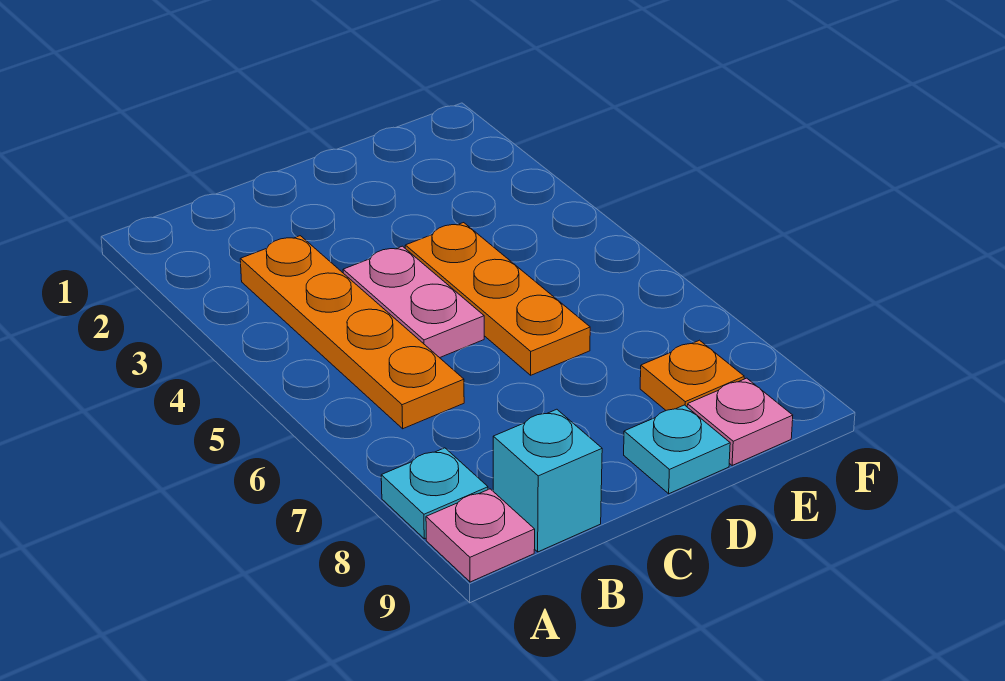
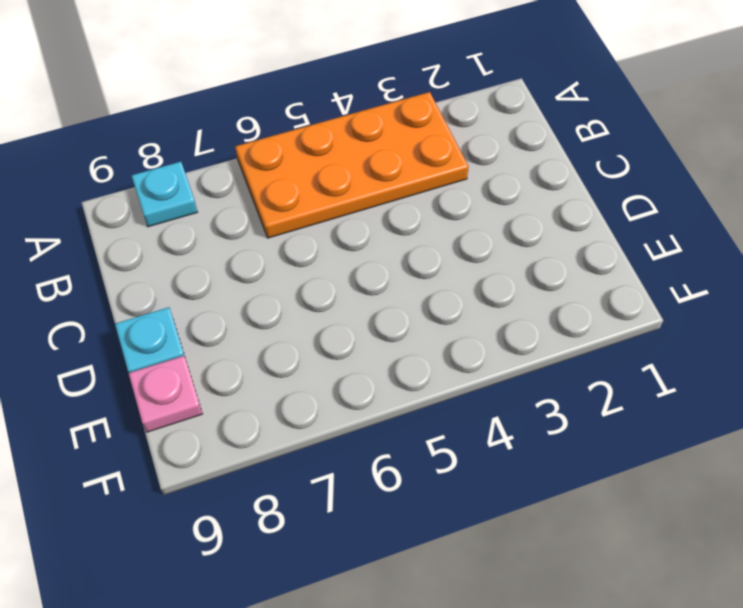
orange plate A3:B6 level 1 -> orange plate B3:B6 level 1
none -> pink plate A9 level 1
none -> cyan brick B9 level 1

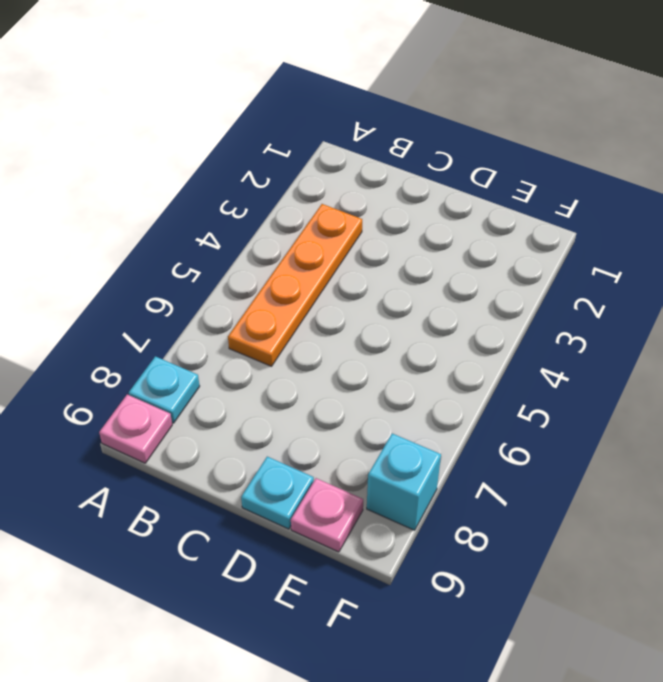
cyan brick F8 level 1 -> cyan brick B9 level 1
none -> pink plate C4:C5 level 1
none -> orange plate D4:D6 level 1

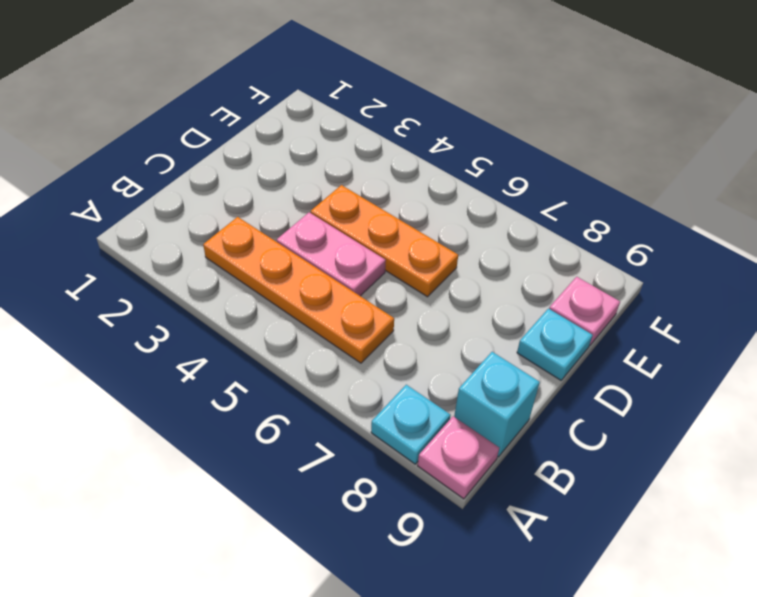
none -> orange plate E8 level 1

